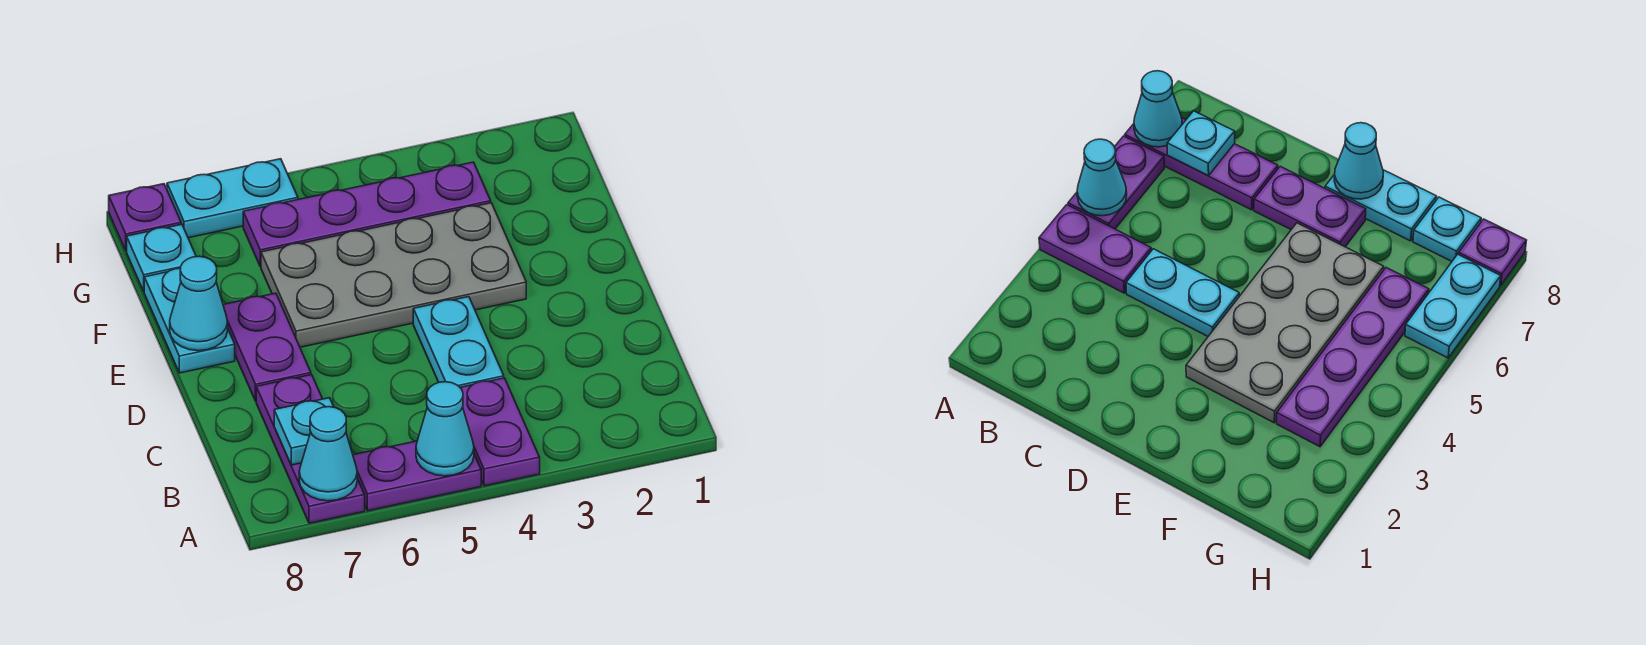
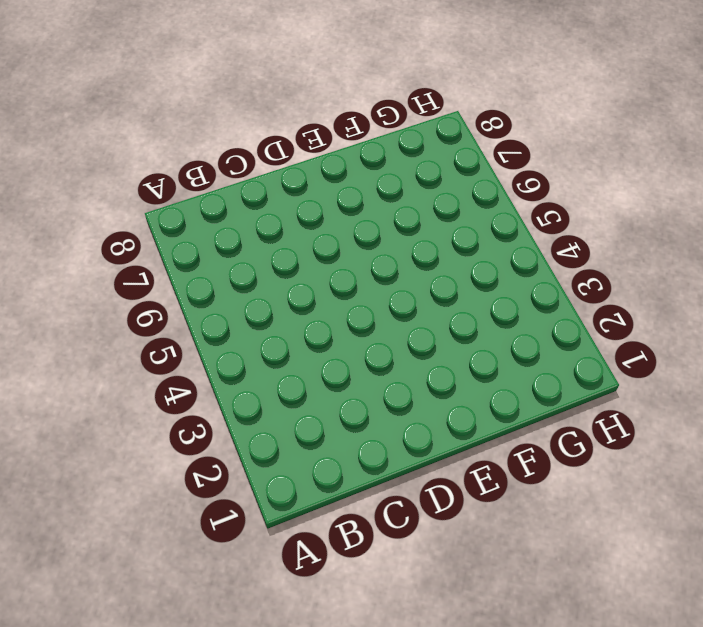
none -> purple plate A4:B4 level 1
none -> purple plate A5:A6 level 1
none -> purple plate A7:C7 level 1

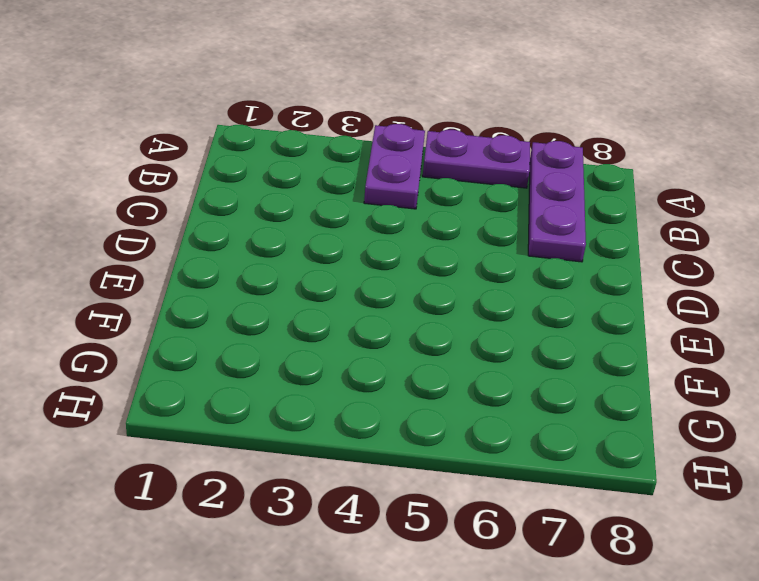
none -> cyan plate C4:D4 level 1
none -> purple plate D7:E7 level 1
none -> grey plate E3:F6 level 1

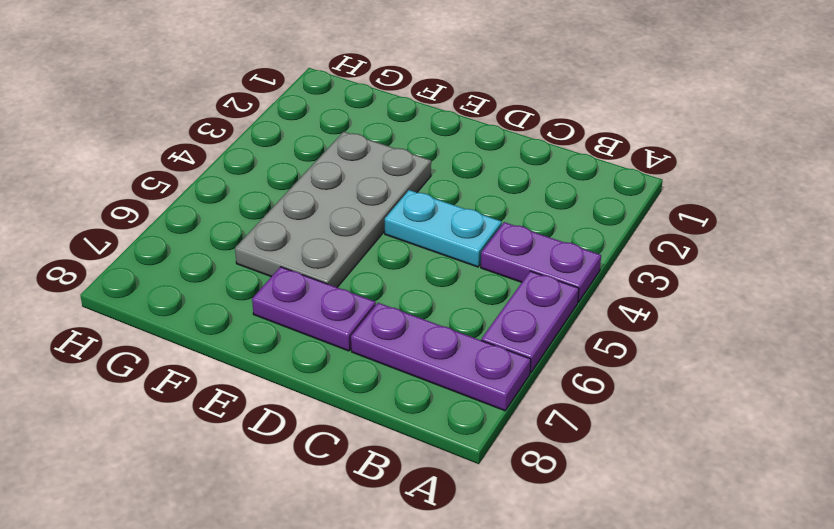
none -> cyan plate E8:F8 level 1
none -> purple plate G3:G6 level 1
none -> cyan plate G8 level 1

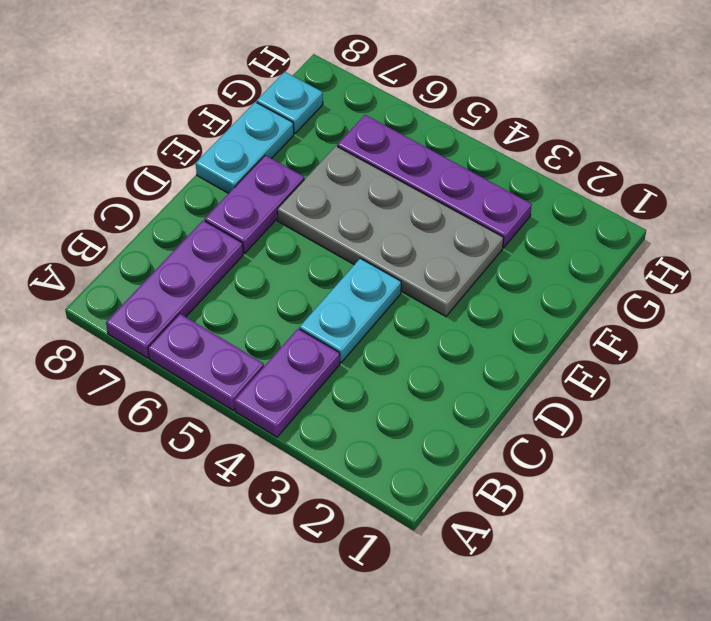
none -> cyan plate H6:H7 level 1
none -> purple plate H8 level 1
none -> cyan cone A5 level 2

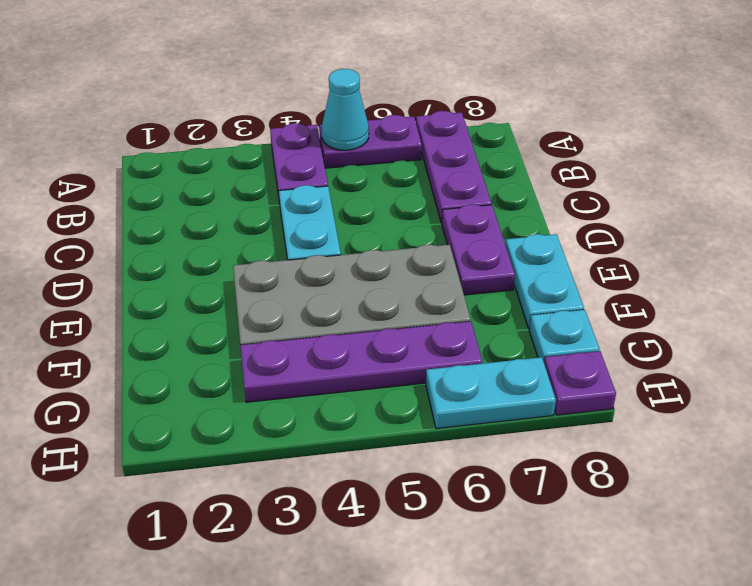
none -> cyan cone A7 level 2
none -> cyan plate B7 level 2
none -> cyan cone E8 level 2

